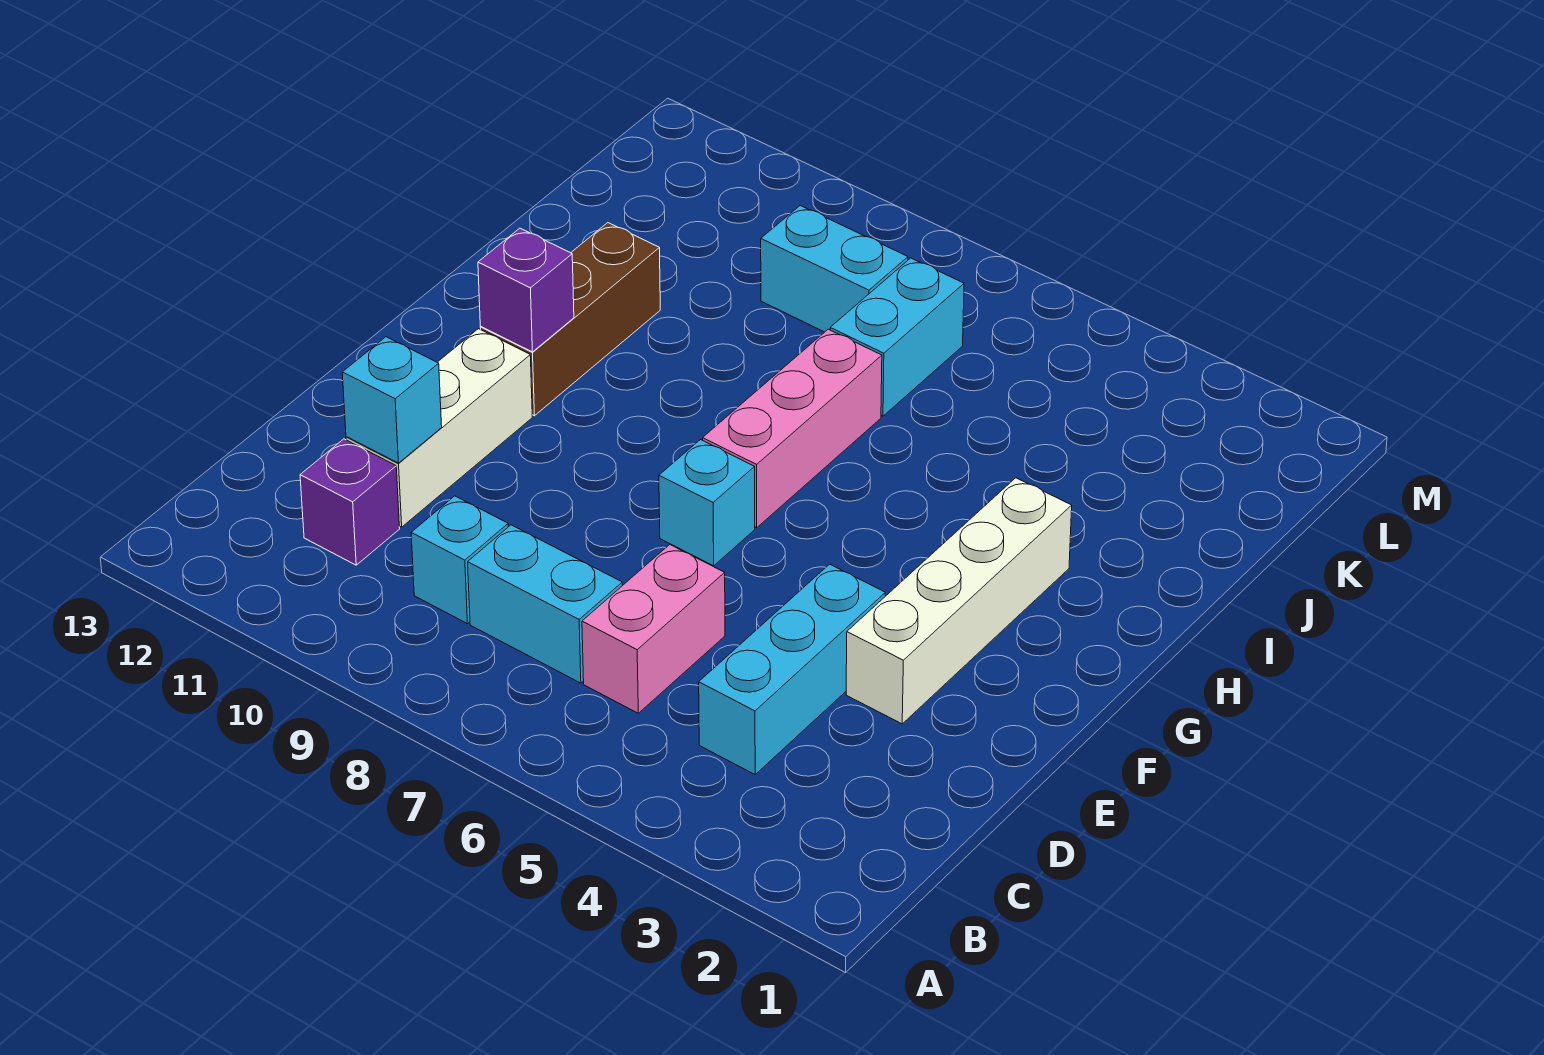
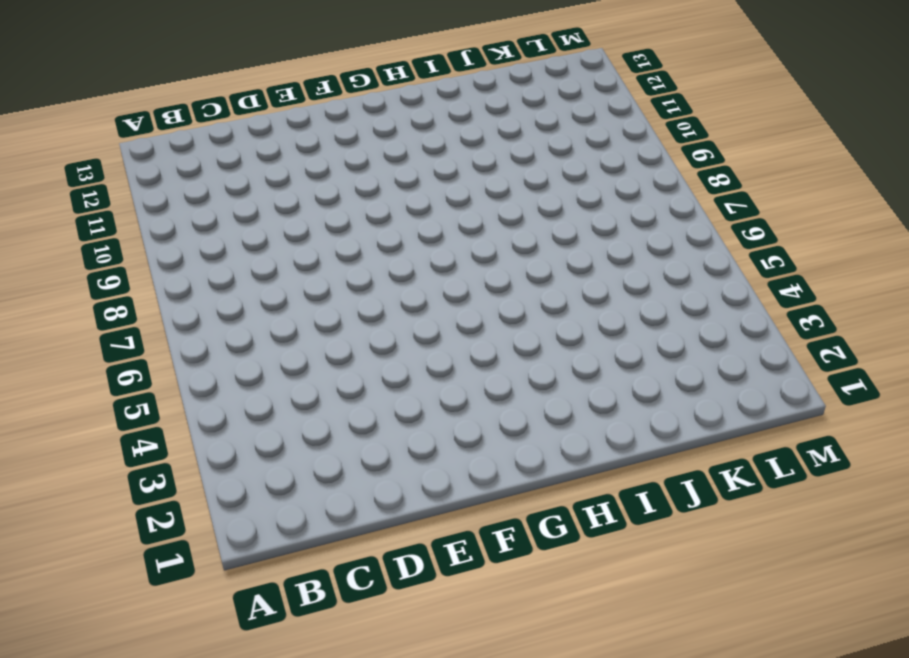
none -> cyan brick C4:E4 level 1
none -> pink brick C6:D6 level 1
none -> cyan brick C7:C8 level 1

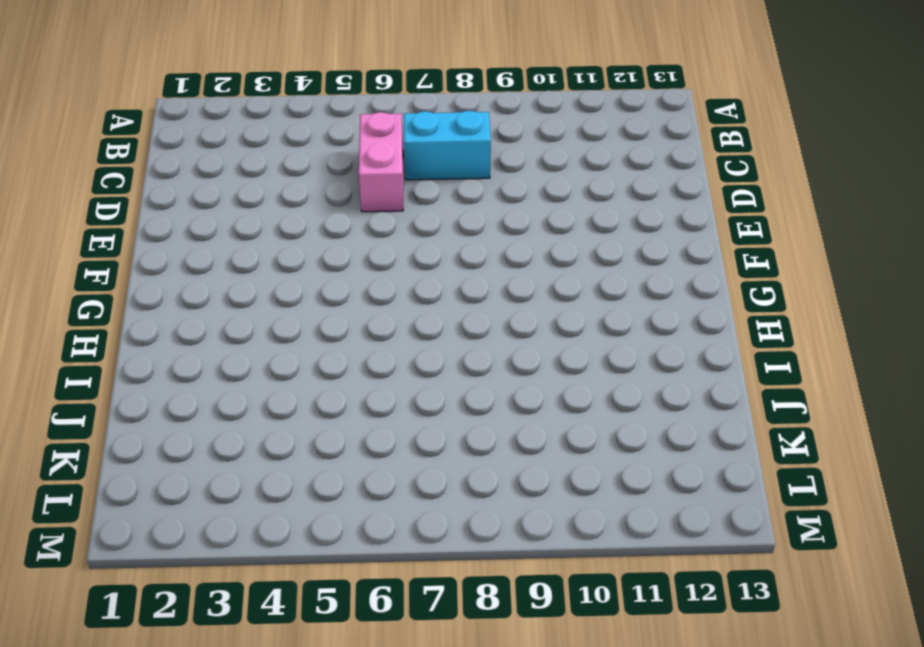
none -> cyan brick C4:E4 level 1
none -> cyan brick C9 level 1
none -> purple brick C11 level 1

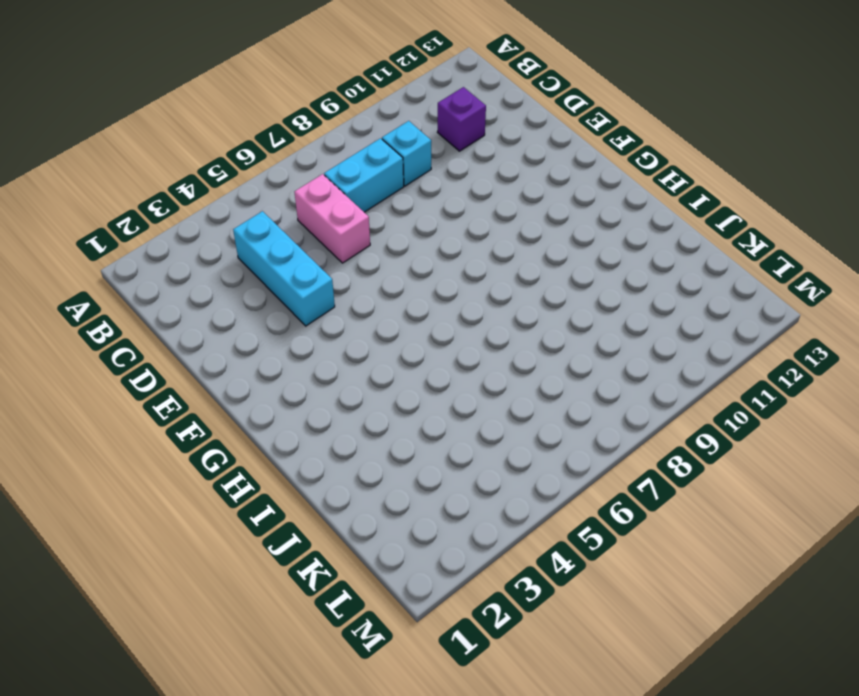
none -> white brick D11:F11 level 1
none -> white brick E3:H3 level 1
none -> cyan brick F7 level 1

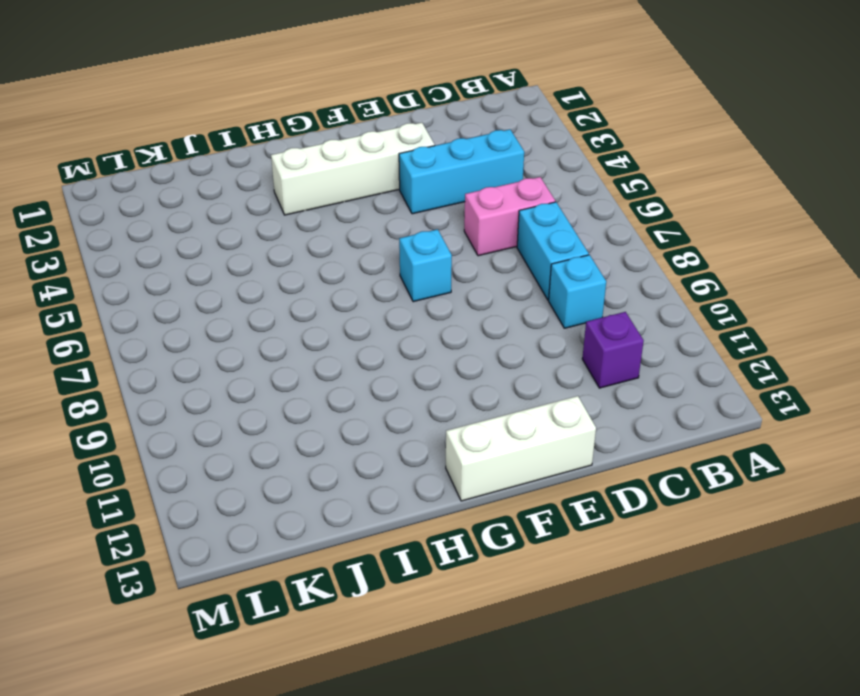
white brick E13:G13 level 1 -> white brick D11:F11 level 1
none -> pink brick G7:I7 level 1
none -> brown brick G11:I11 level 1
none -> cyan brick J7:K7 level 1

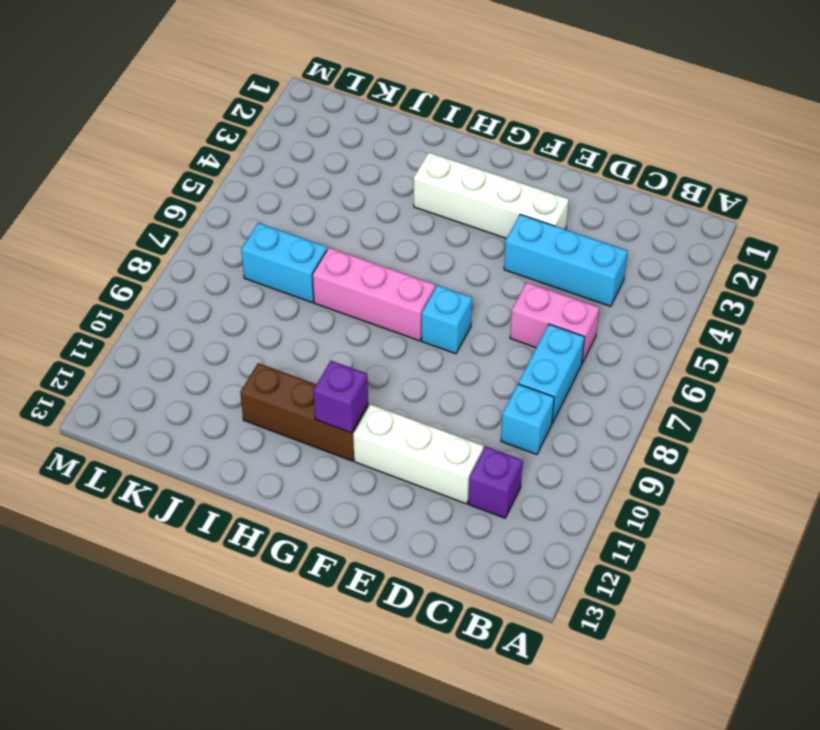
none -> cyan brick K8:K9 level 1
none -> cyan brick D11 level 2

